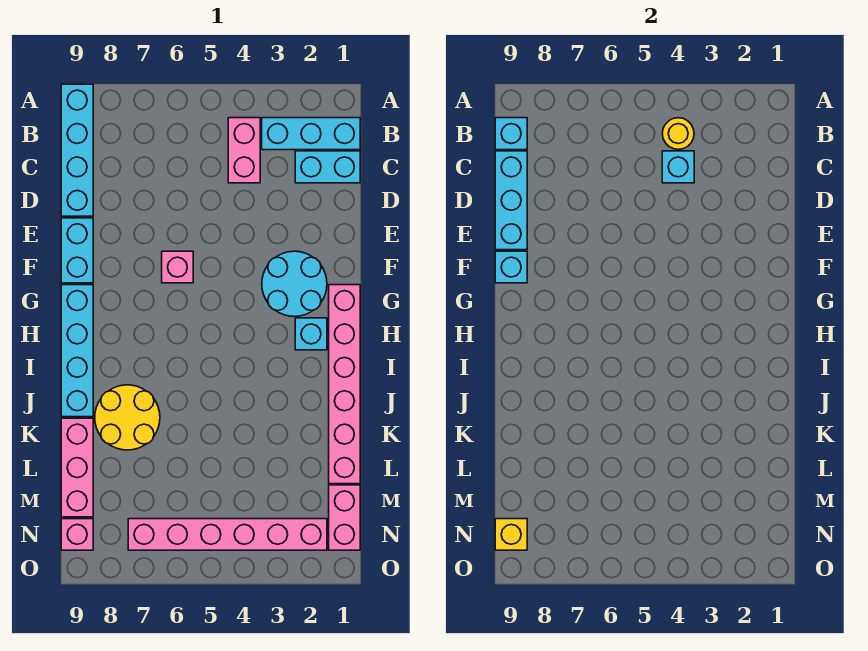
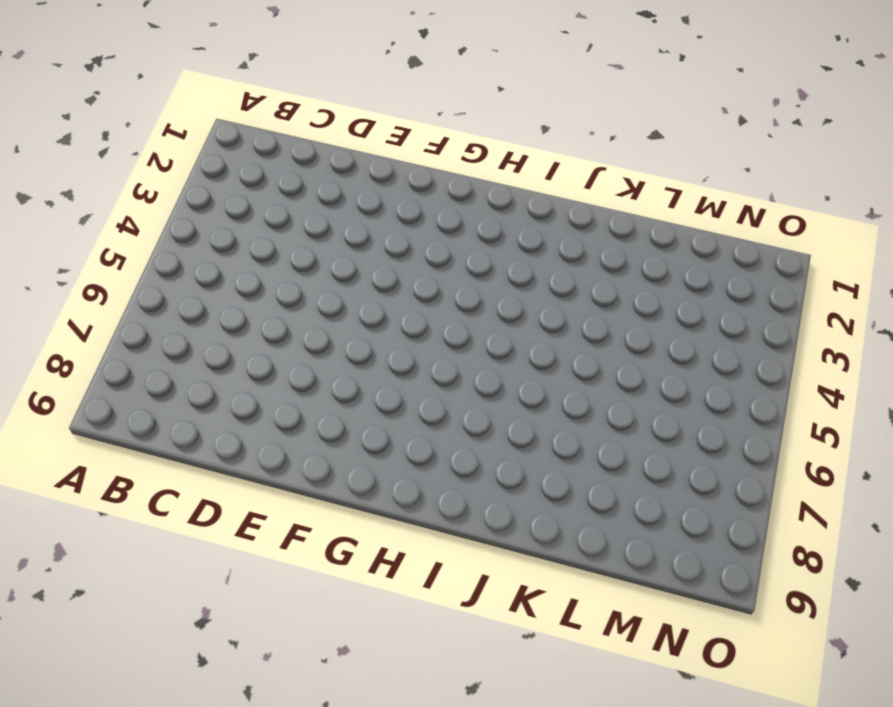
none -> cyan brick A9:D9 level 1
none -> cyan brick B1:B3 level 1
none -> pink brick B4:C4 level 1

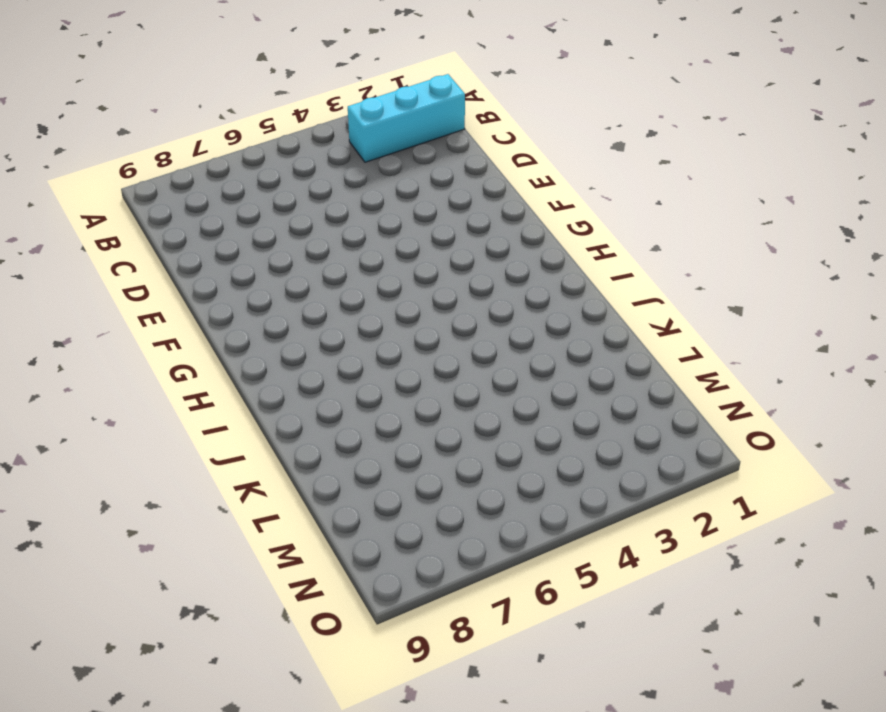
none -> cyan brick A9:D9 level 1
none -> pink brick B4:C4 level 1
none -> cyan brick C1:C2 level 1

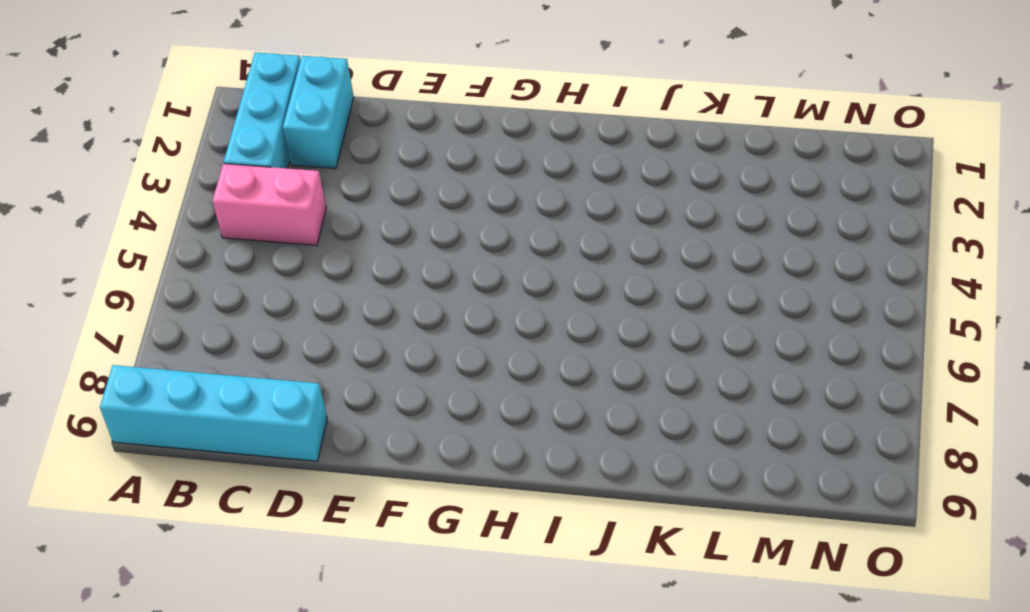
none -> cyan brick E9:F9 level 1
none -> cyan round brick F2:G3 level 1
none -> pink brick F6 level 1

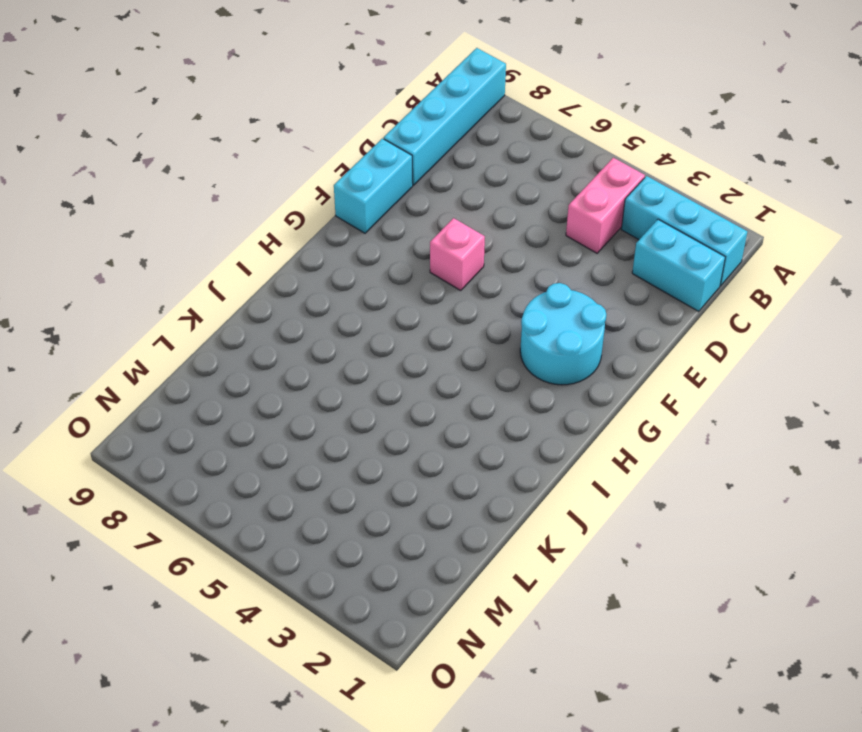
none -> pink brick G1:L1 level 1
none -> cyan brick G9:J9 level 1
none -> cyan brick H2 level 1

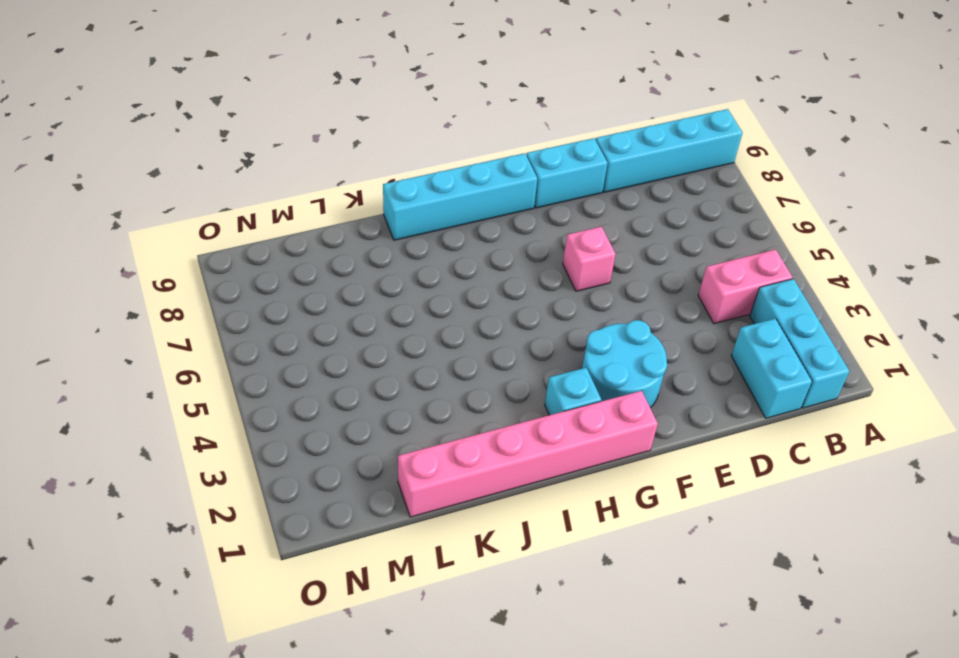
none -> yellow round brick J7:K8 level 1
none -> pink brick K9:M9 level 1
none -> pink brick M1:N1 level 1

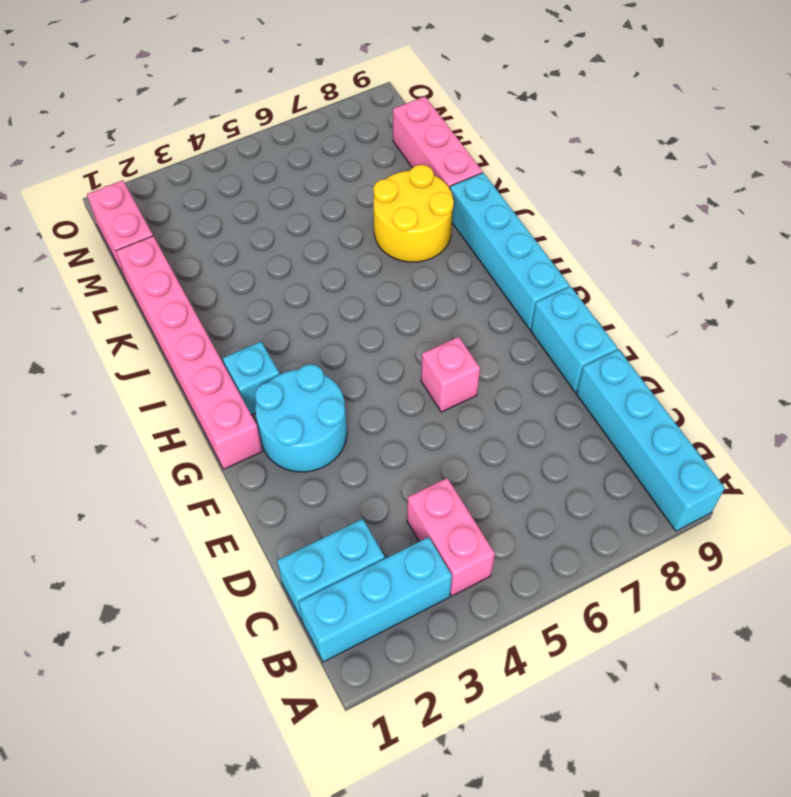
none -> pink brick N2:N7 level 1
none -> pink brick N9 level 1
none -> yellow round brick B4 level 2

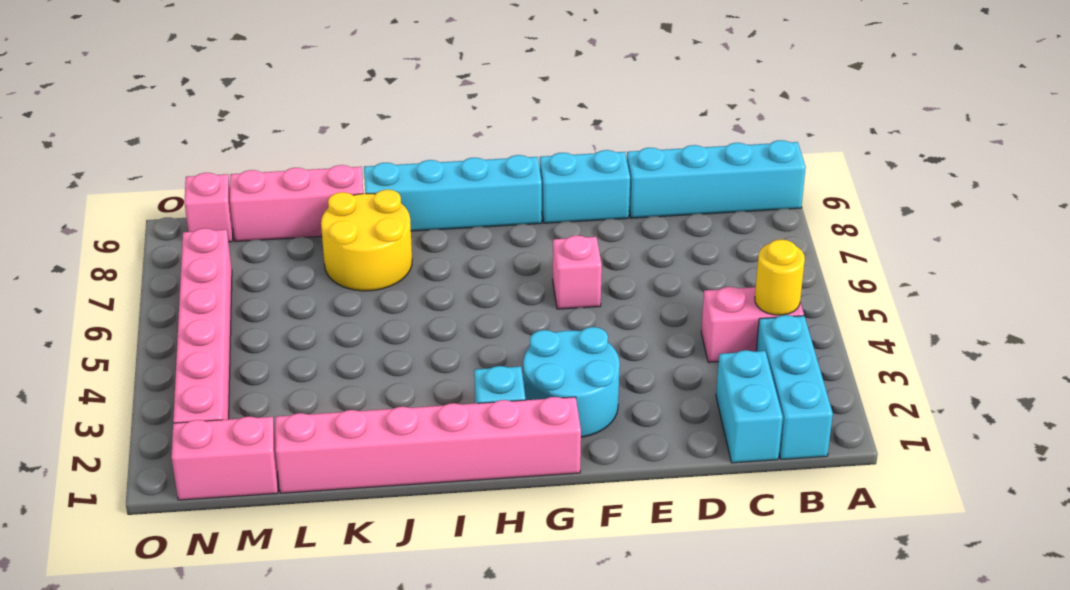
none -> cyan brick B9 level 2
none -> cyan brick C4 level 2
none -> cyan brick C9:E9 level 2

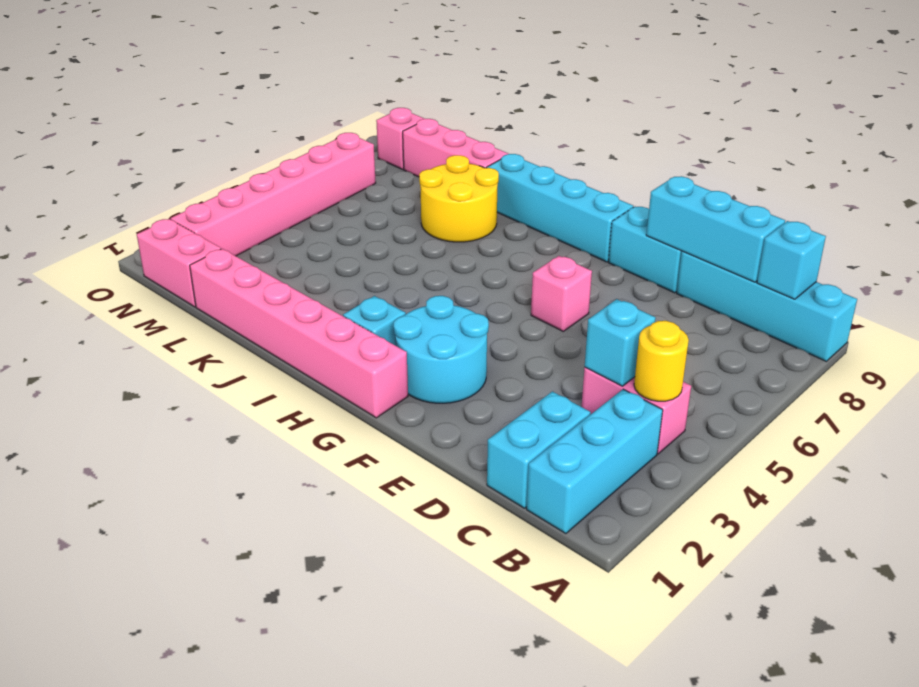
none -> cyan brick F9 level 2
none -> yellow brick N9 level 2

